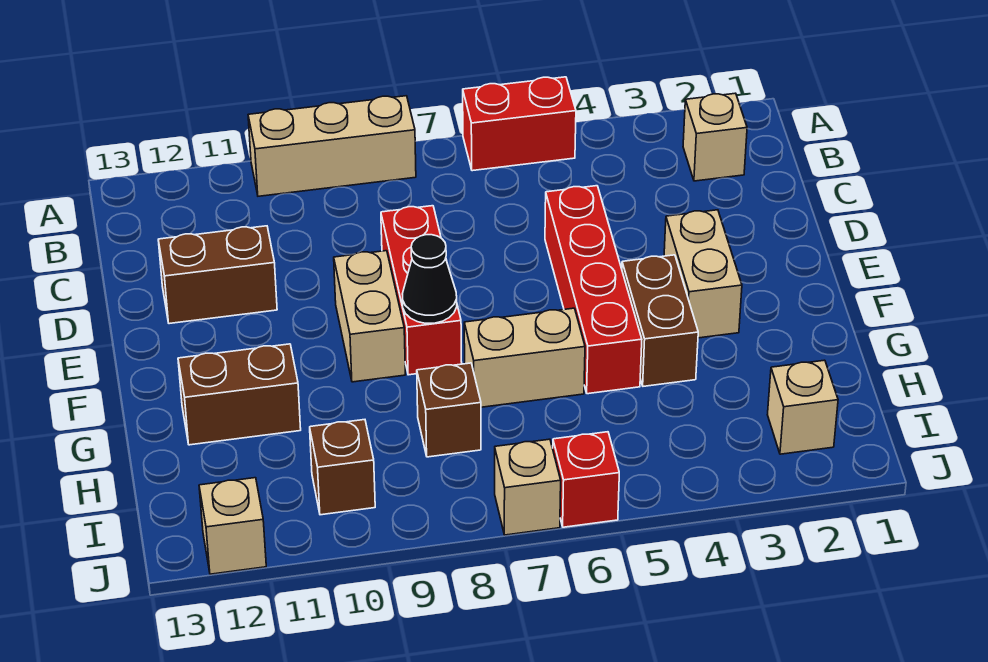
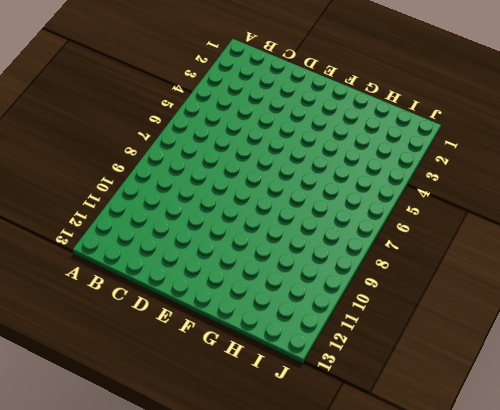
none -> red brick A5:A6 level 1
none -> tan brick A8:A10 level 1
none -> tan brick B2 level 1

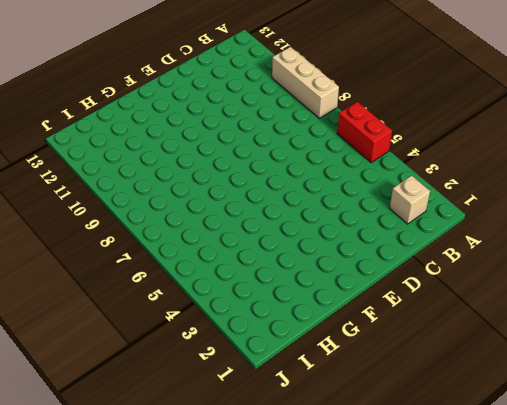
none -> red brick D5:G5 level 1
none -> red brick D8:F8 level 1
none -> brown brick D11:D12 level 1

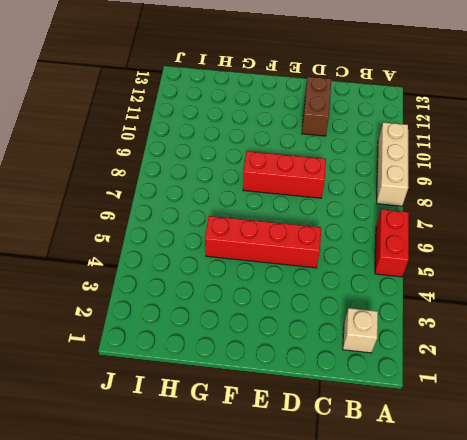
none -> tan brick E3:F3 level 1
none -> tan brick E9:F9 level 1
none -> brown brick F4:G4 level 1

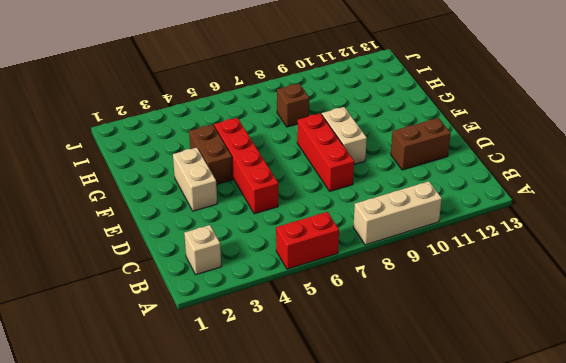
none -> tan brick G6:G7 level 1
none -> brown brick G11:G12 level 1
none -> tan brick I2 level 1

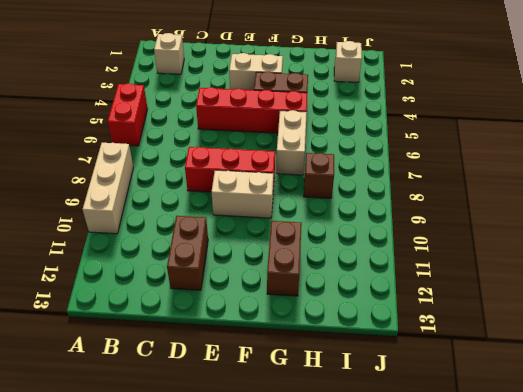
none -> brown brick I10 level 1
none -> red brick J6 level 1
none -> tan brick J7 level 1

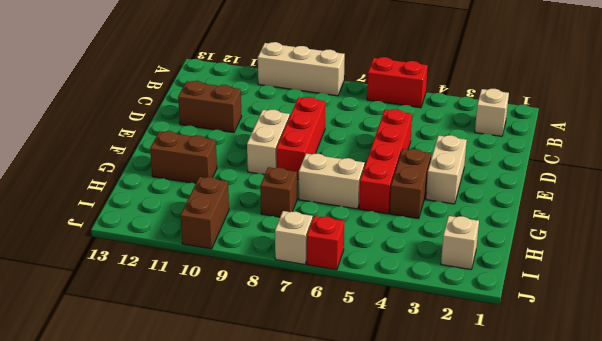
brown brick I10:J10 level 1 -> brown brick I10 level 1
none -> tan brick J12 level 1
none -> black cone F8 level 2

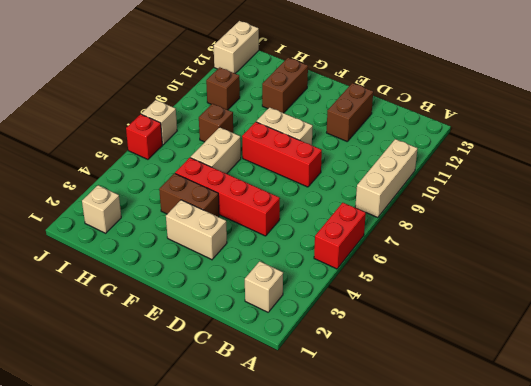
tan brick J12:J13 level 1 -> tan brick J12 level 1
none -> black cone F8 level 2

